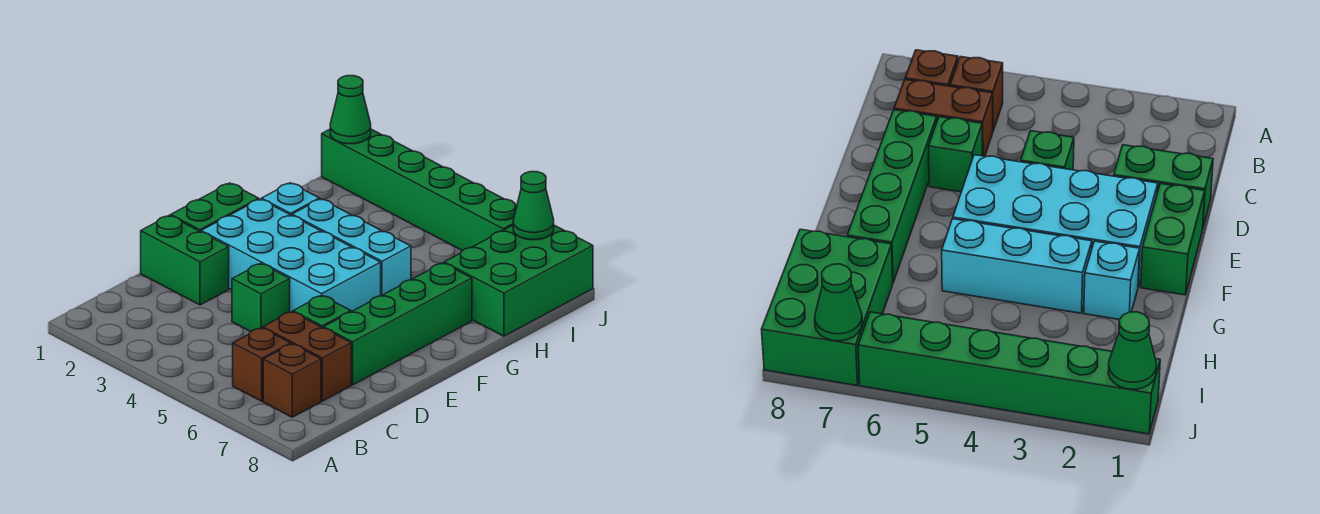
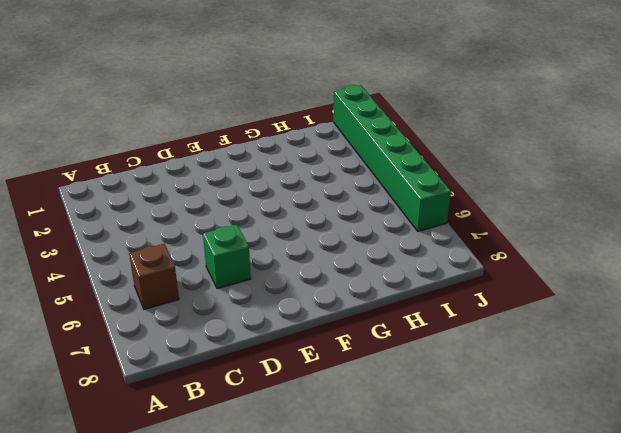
none -> brown brick B7 level 1
none -> brown brick C6:C7 level 1
none -> green brick D1:D2 level 1

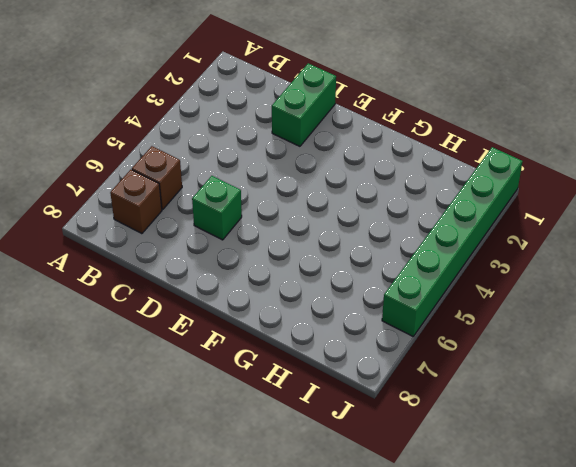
none -> brown brick C6:C7 level 1
none -> green brick D4 level 1
none -> green brick D7:G7 level 1

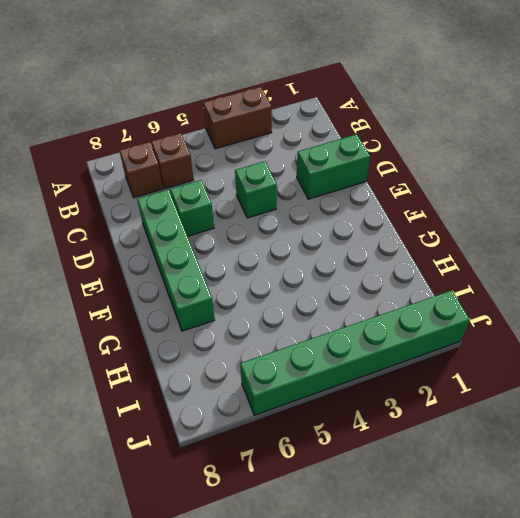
brown brick A3:A4 level 1 -> brown brick C6:C7 level 1
none -> green brick E1:F1 level 1
none -> cyan brick E2:F5 level 1
none -> cyan brick G2 level 1

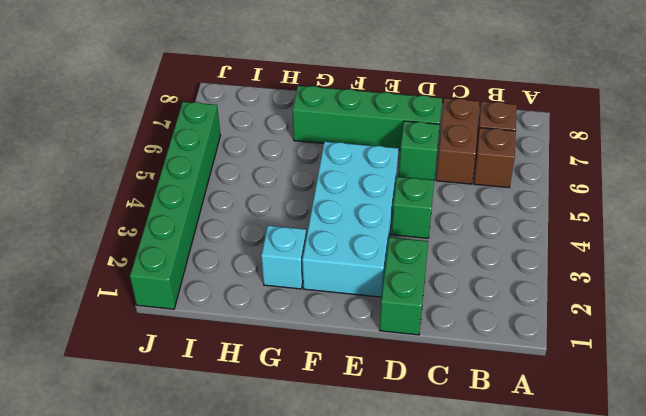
none -> green brick E1:F1 level 1
none -> cyan brick G3:G5 level 1
none -> green brick H7:J8 level 1

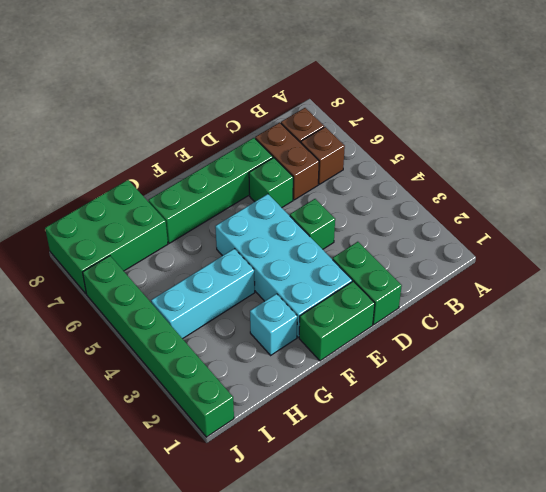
cyan brick G4:I4 level 1 -> cyan brick G3:G5 level 1
none -> green cone J1 level 2
none -> green cone J7 level 2

